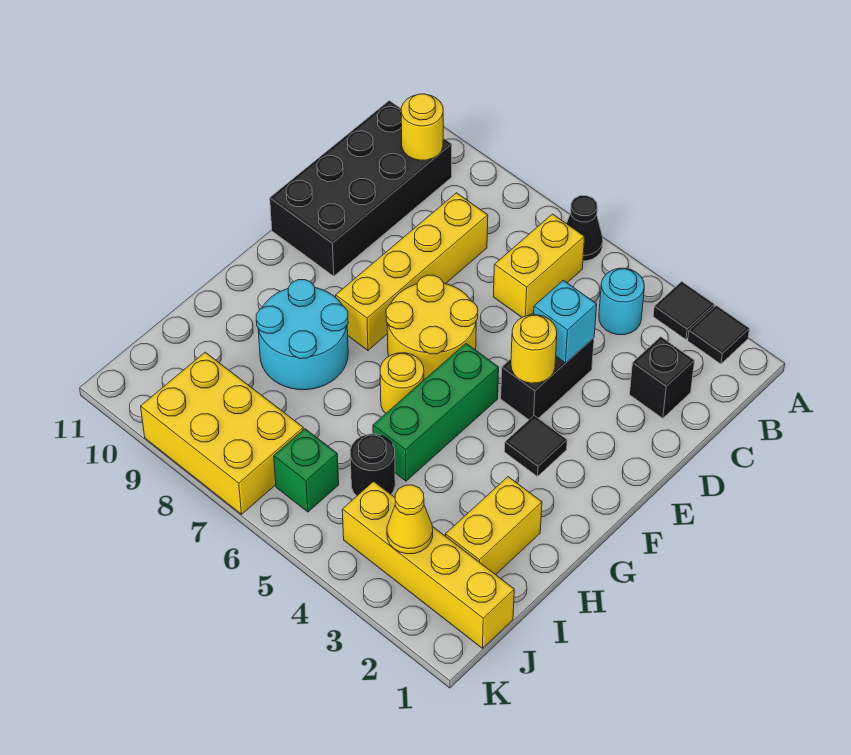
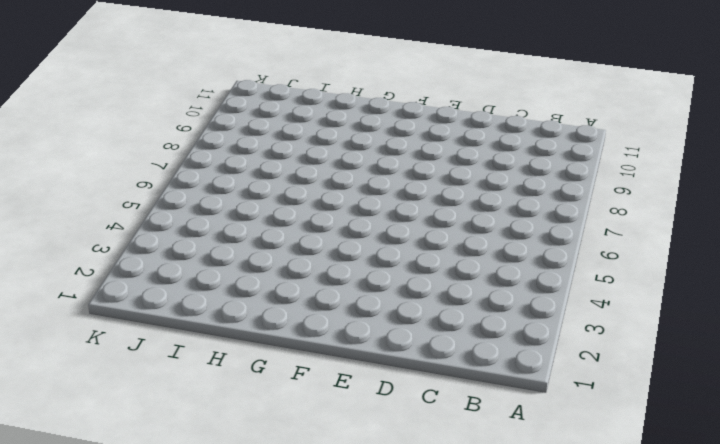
none -> black tile A2 level 1
none -> black tile A3 level 1
none -> black cone A6 level 1

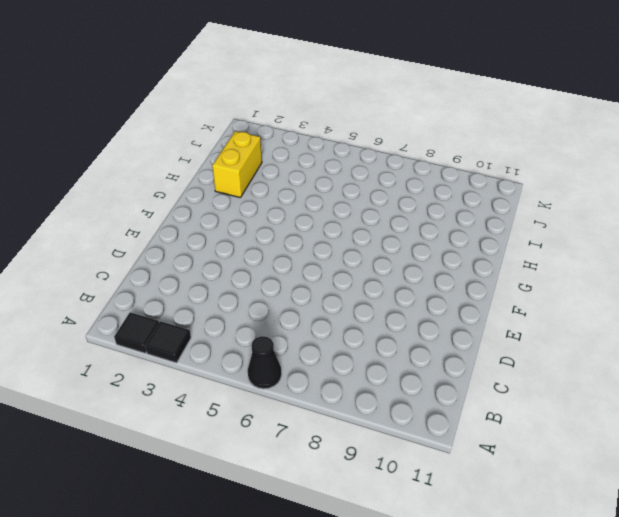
none -> cyan round brick B4 level 1
none -> yellow brick B6:C6 level 1
none -> black brick B10:E11 level 1

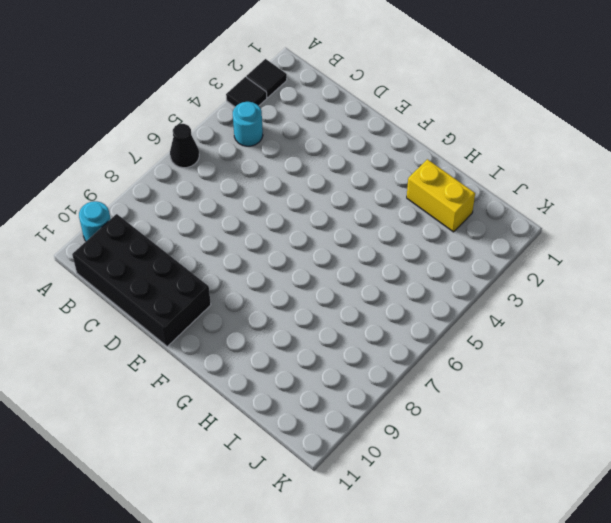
cyan round brick A10 level 1 -> none
none -> yellow brick B6:C6 level 1
none -> black brick C2 level 1
none -> yellow brick C8:F8 level 1

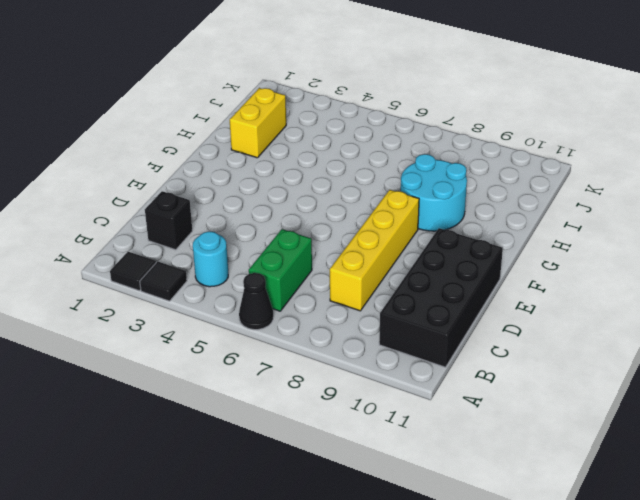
green brick B6:C6 level 1 -> yellow brick B6:C6 level 1
none -> black brick D4:E4 level 1
none -> yellow round brick E6:F7 level 1
none -> black tile F3 level 1

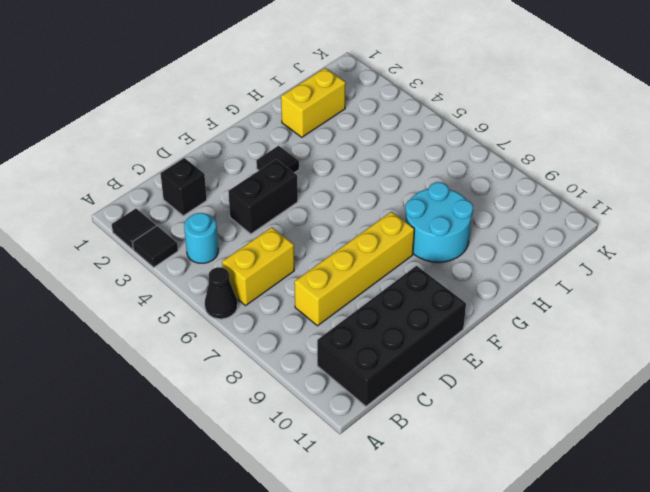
none -> yellow round brick E6:F7 level 1
none -> green brick F5:H5 level 1
none -> yellow round brick G6 level 1

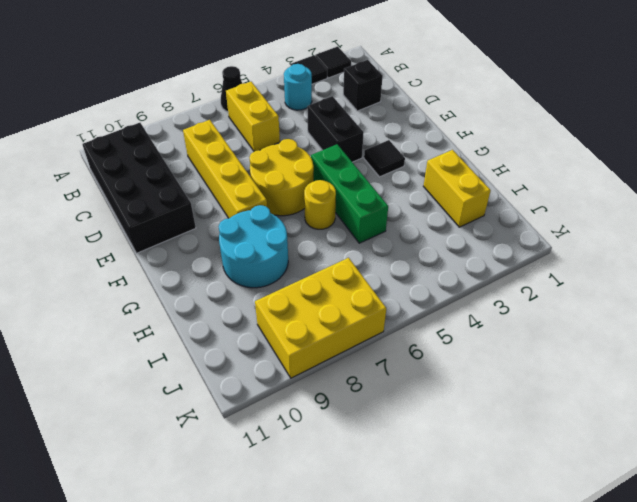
none -> black round brick I5 level 1
none -> yellow brick J1:J4 level 1
none -> green brick J6 level 1

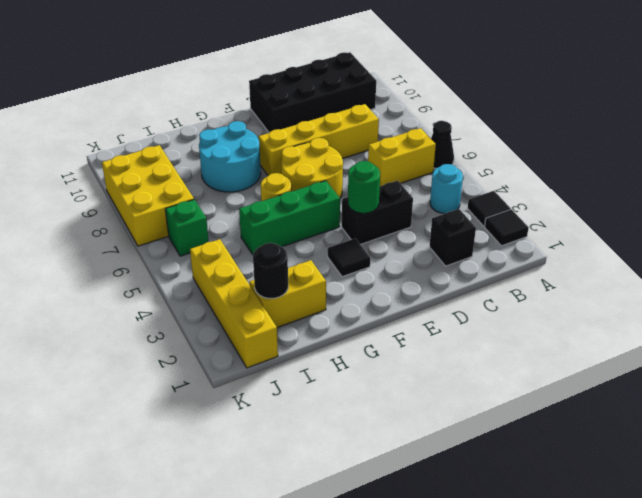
green round brick E4 level 2 -> yellow round brick E4 level 2
black round brick I2 level 2 -> black round brick I5 level 1
none -> yellow round brick B10 level 2
none -> cyan brick D4 level 2
none -> yellow cone J3 level 2

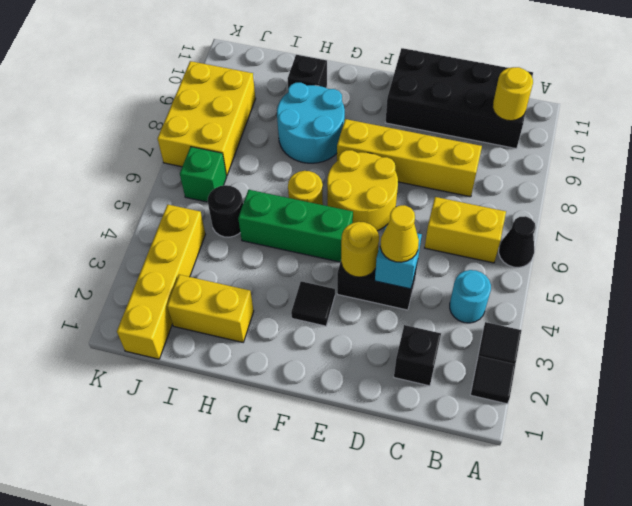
yellow cone D4 level 3 -> yellow cone J3 level 2
black brick H10 level 1 -> none

